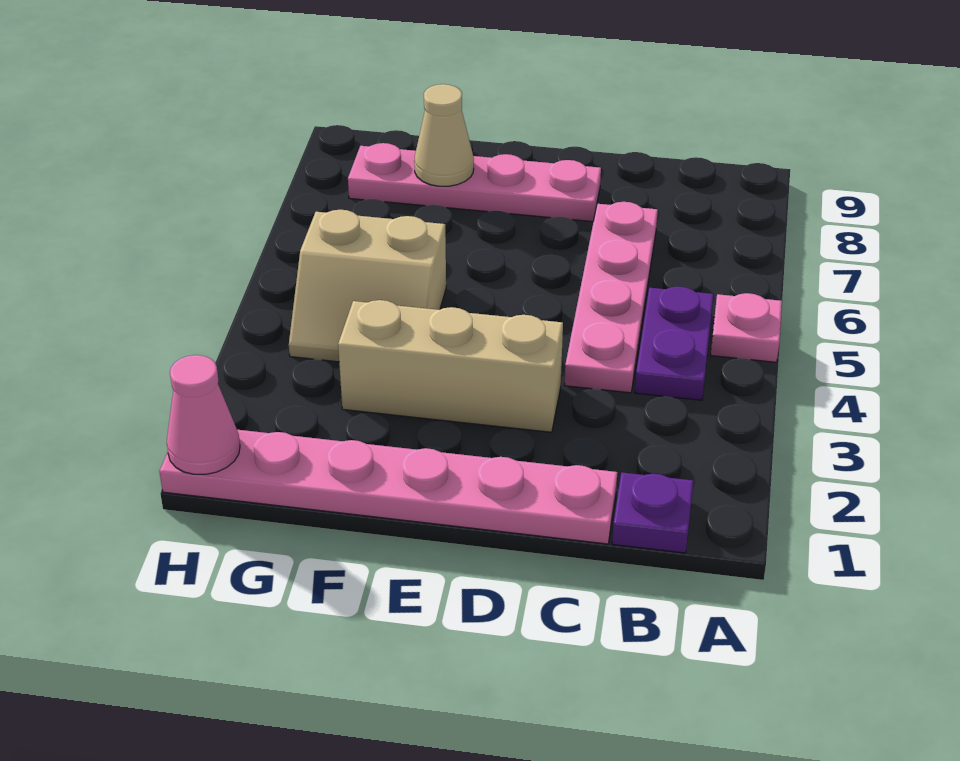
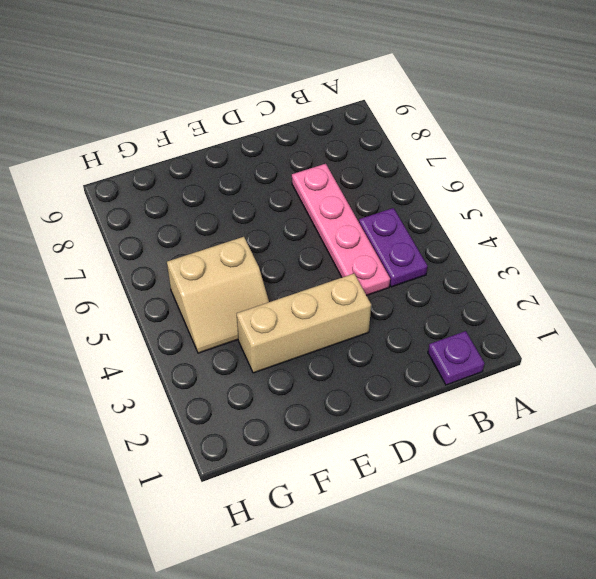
none -> pink plate A5 level 1
none -> pink plate C1:H1 level 1

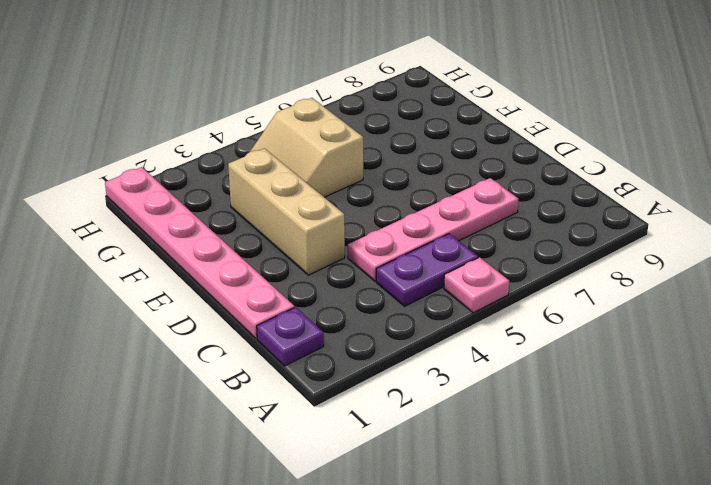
none -> pink plate D8:G8 level 1
none -> tan cone F8 level 2

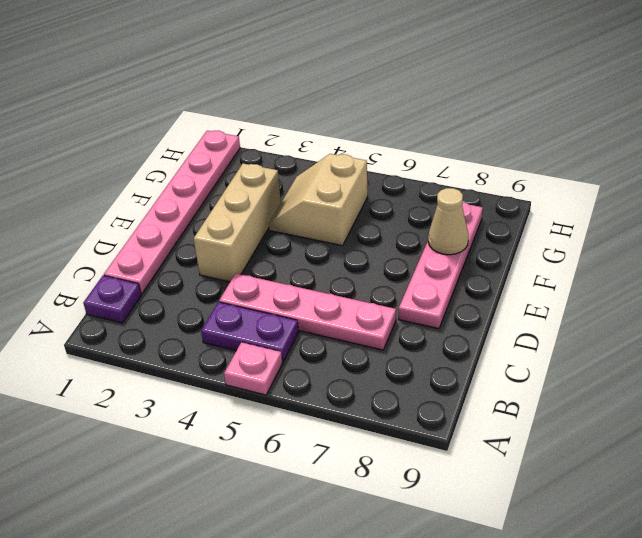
none -> pink cone H1 level 2

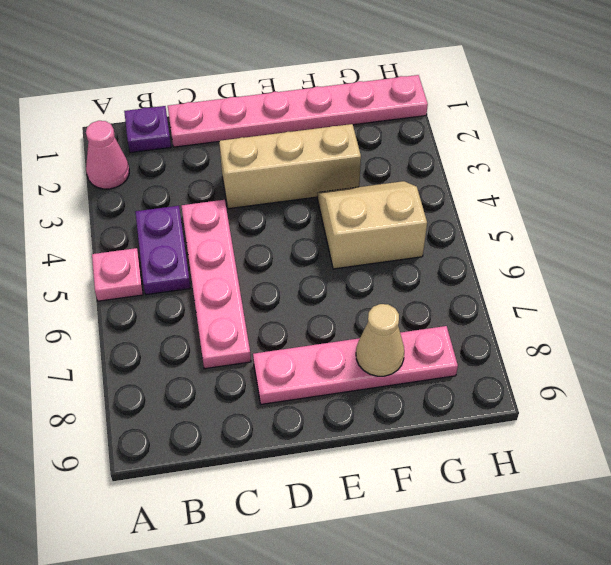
pink cone A2 level 1 -> pink cone H1 level 2

